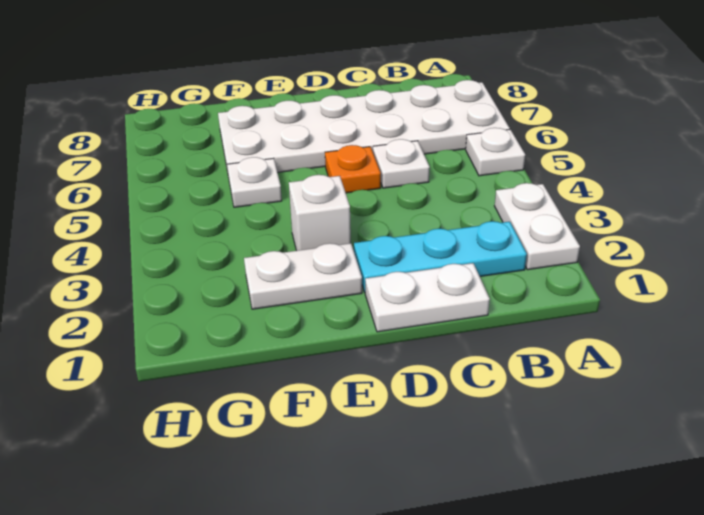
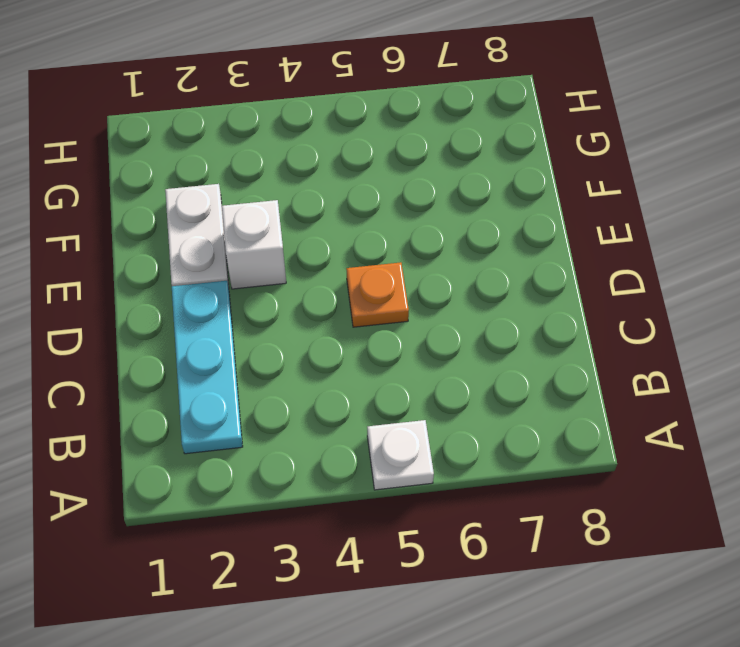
none -> white plate A2:A3 level 1
none -> white plate A6:F7 level 1

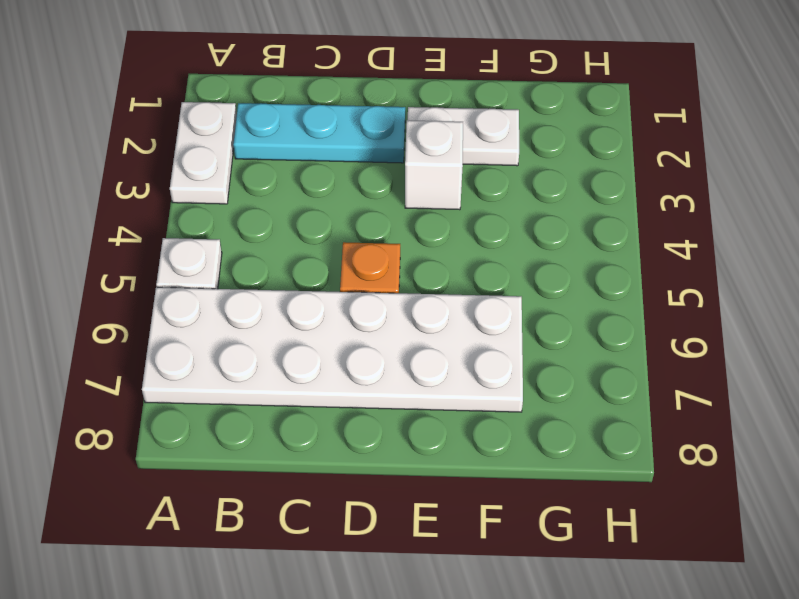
none -> white plate C1:D1 level 1
none -> white plate C5 level 1

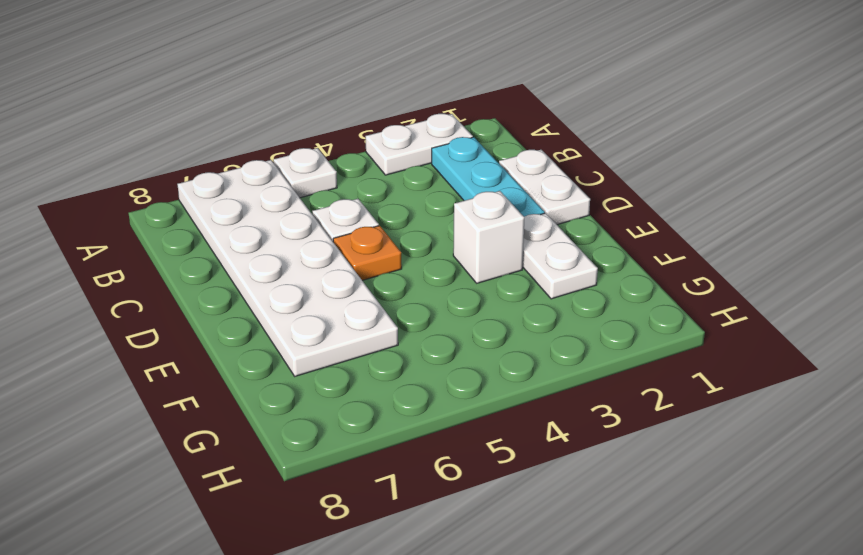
none -> white plate F5 level 1

